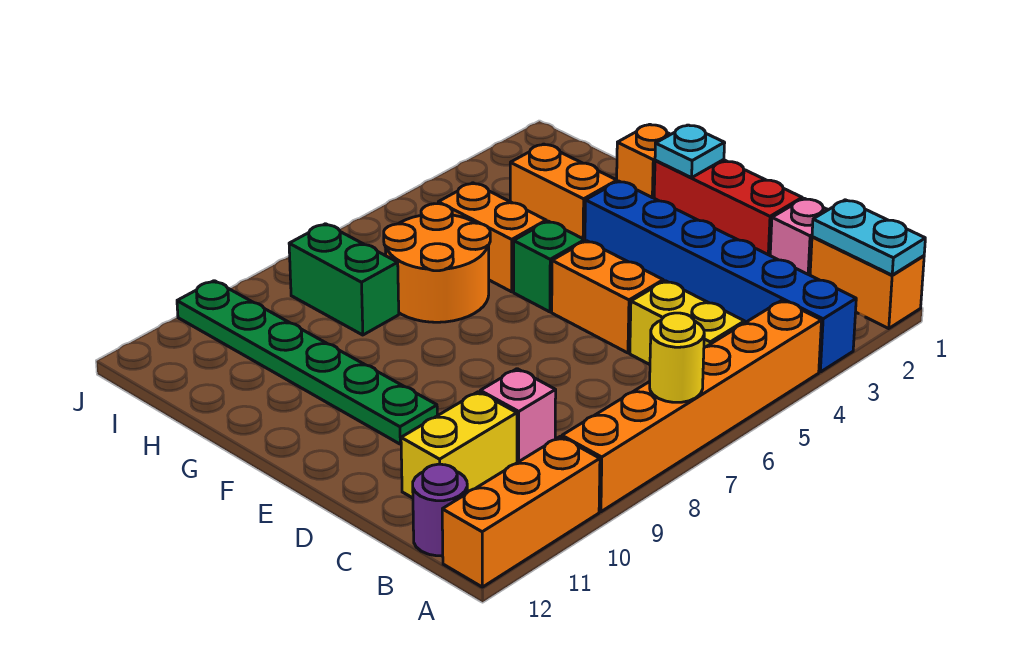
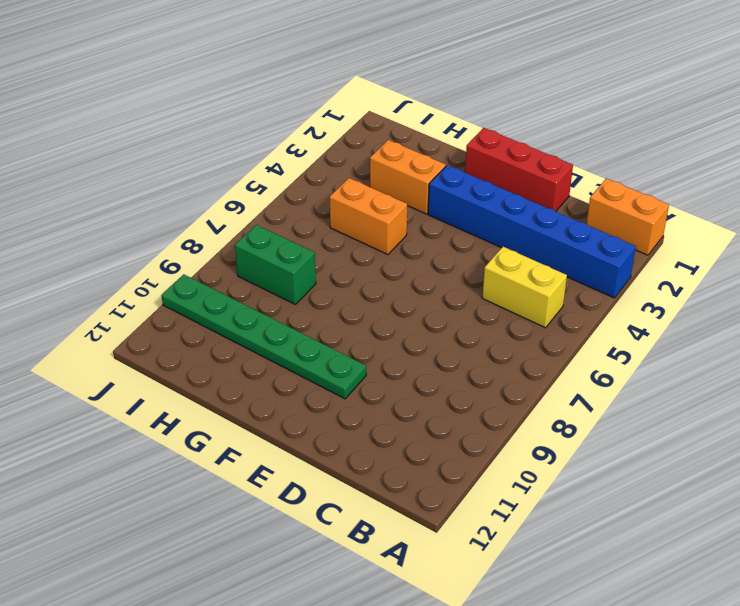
none -> orange brick A4:A9 level 1
none -> orange brick A10:A12 level 1
none -> purple round brick B12 level 1

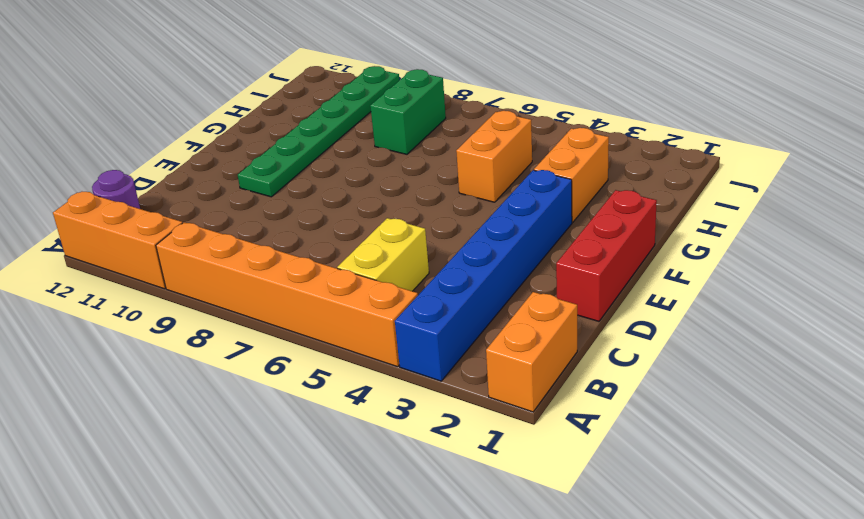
none -> pink brick C1 level 1
none -> pink brick C9 level 1
none -> yellow brick C10:C11 level 1

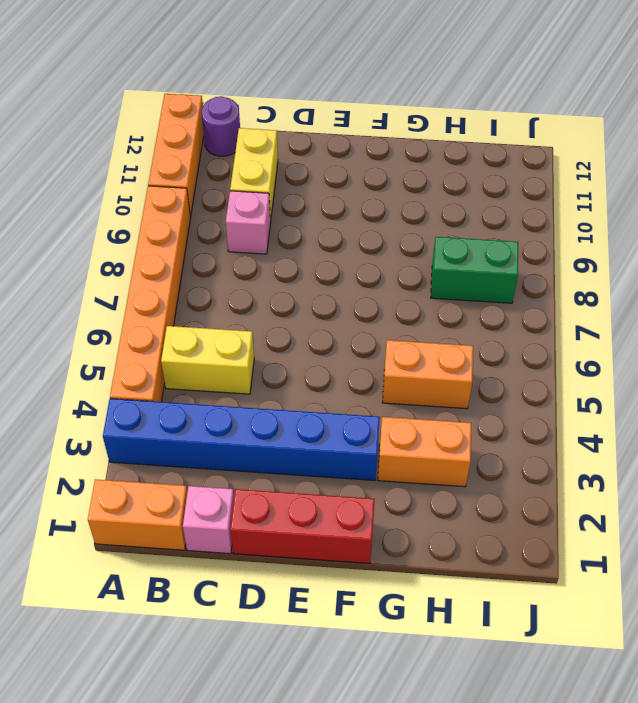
none -> orange brick D5:E5 level 1
none -> green plate E10:J10 level 1
none -> green brick F5 level 1

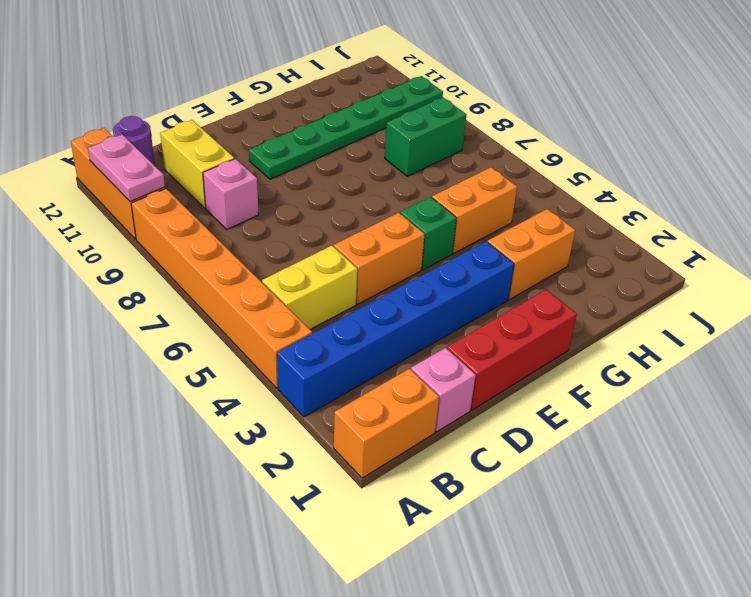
pink plate A10:A11 level 2 -> none
none -> orange brick G1 level 1
none -> orange round brick G6:H7 level 1
none -> cyan plate A1:B1 level 2

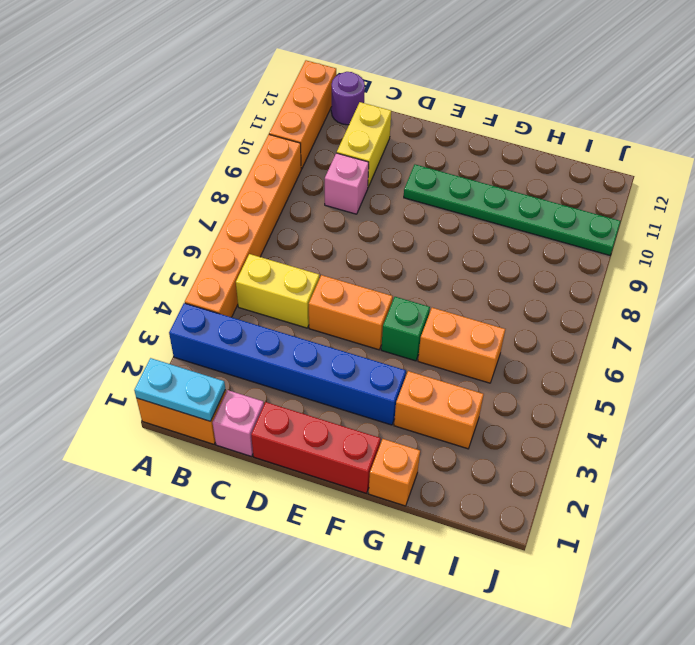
none -> orange round brick G6:H7 level 1
none -> green brick H8:I8 level 1
none -> yellow round brick A7 level 2

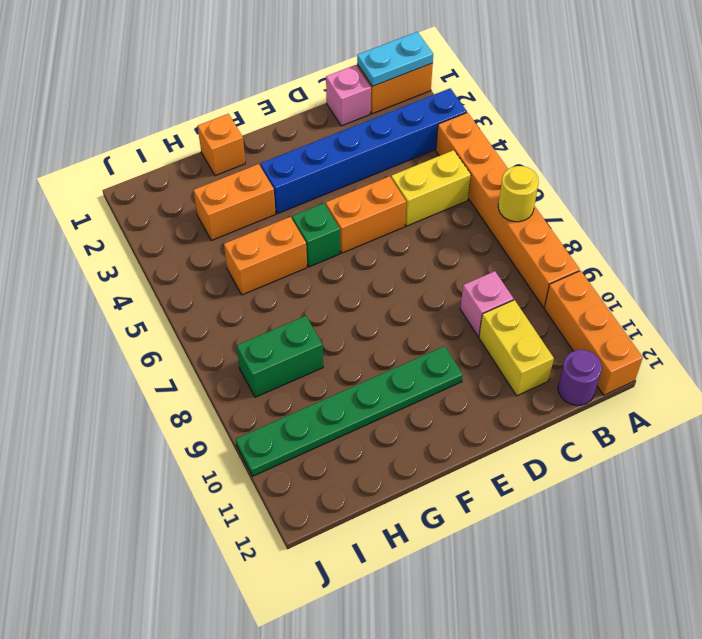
none -> red brick D1:F1 level 1
none -> orange round brick G6:H7 level 1
none -> cyan plate F1 level 2

